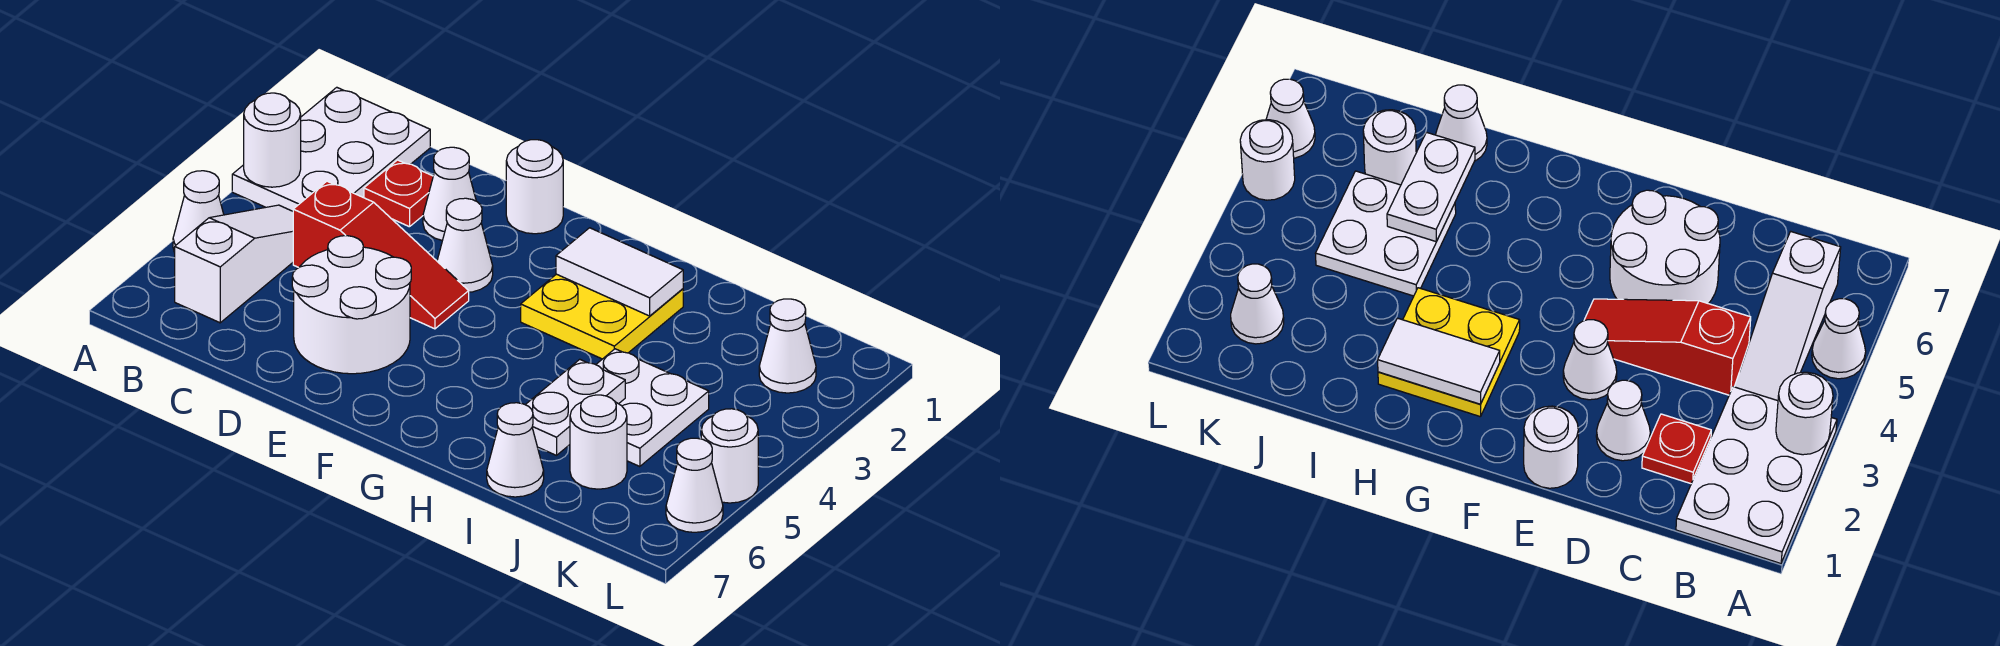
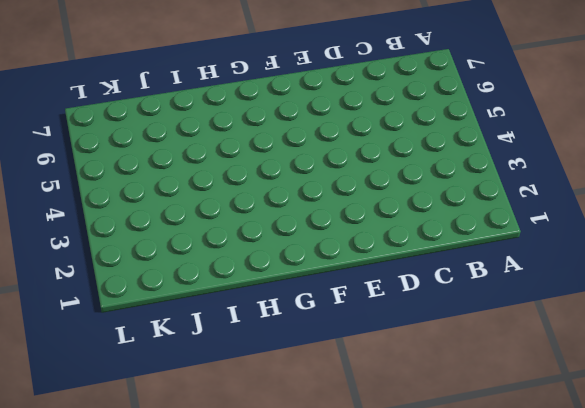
none -> white plate A1:B3 level 1
none -> white cone A5 level 1
none -> white slope B4:B6 level 1 top 6

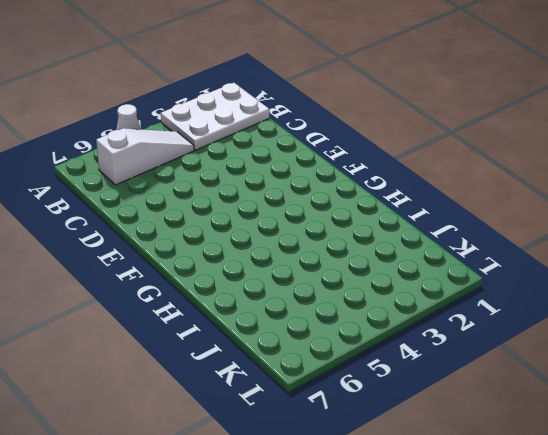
none -> red plate C2 level 1
none -> red slope C4:E4 level 1 top C
none -> white cone D2 level 1

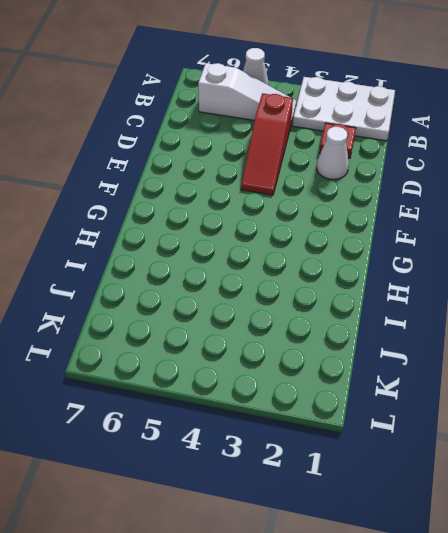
none -> white round brick D5:E6 level 1
none -> white round brick E1 level 1
none -> white cone E3 level 1

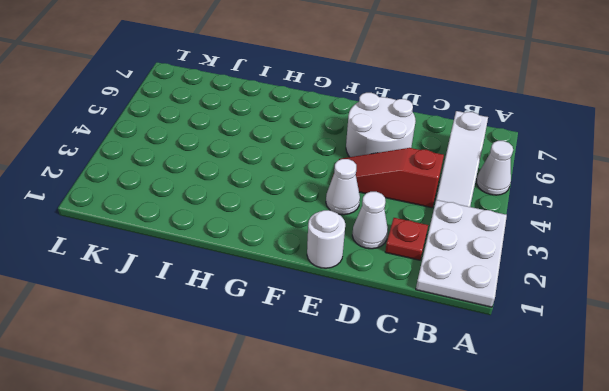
none -> yellow plate G2:H3 level 1
none -> white plate I4:J5 level 1
none -> white cone I7 level 1

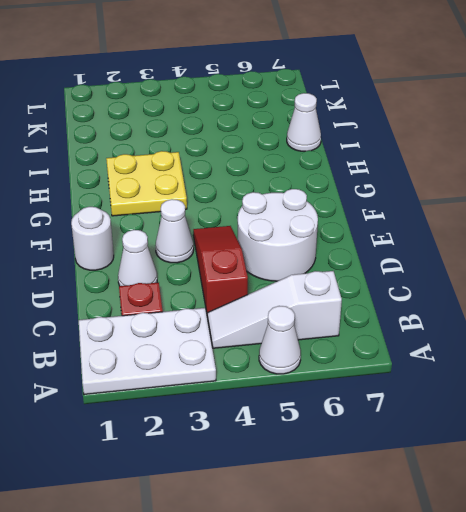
none -> white plate I4:J5 level 1
none -> white round brick J6 level 1
none -> white cone K2 level 1

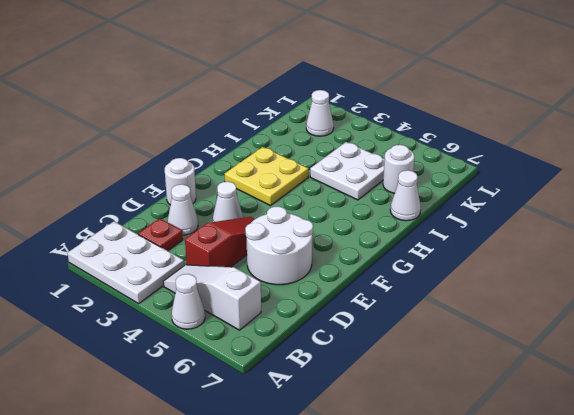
none -> white round brick L5 level 1
none -> white cone L6 level 1
none -> white round brick A3 level 2

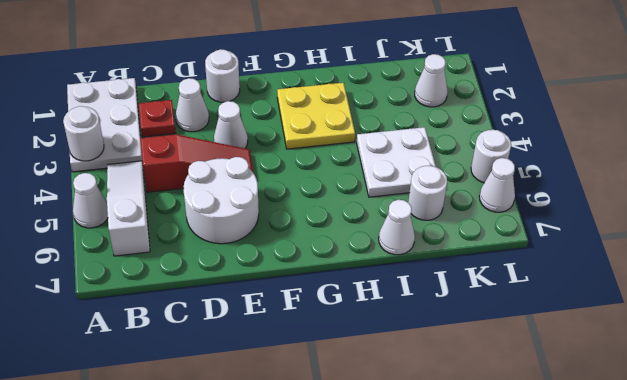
none -> white tile G2:H2 level 2
none -> white plate I5:I6 level 2

